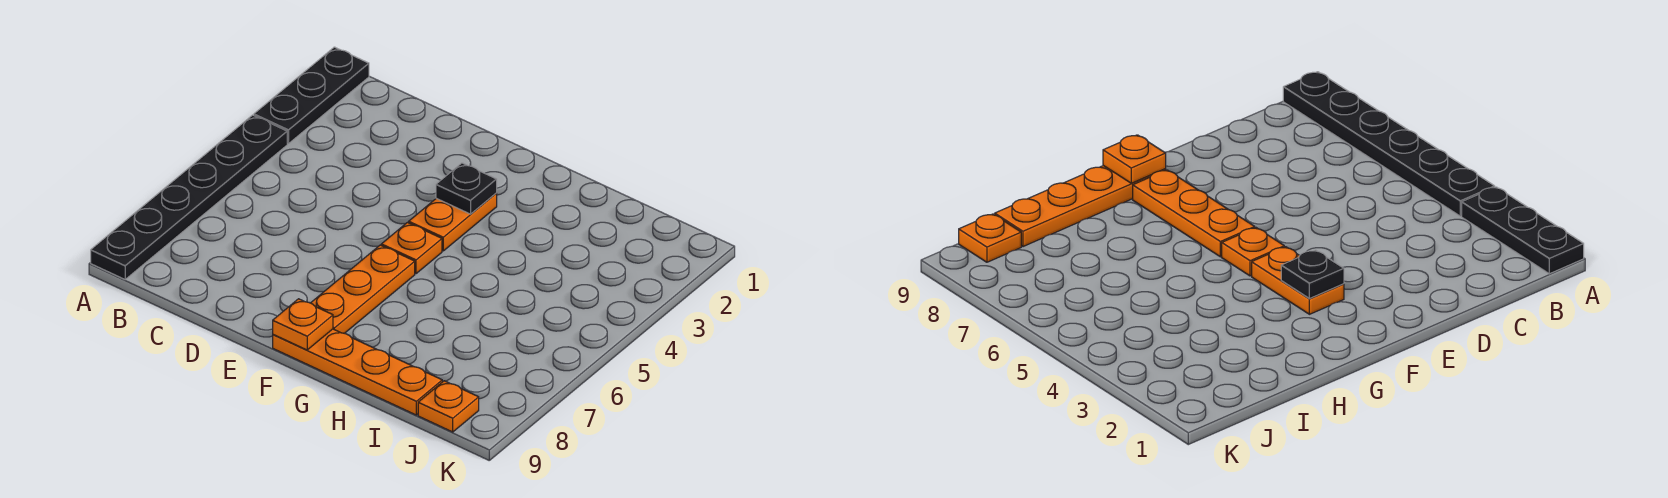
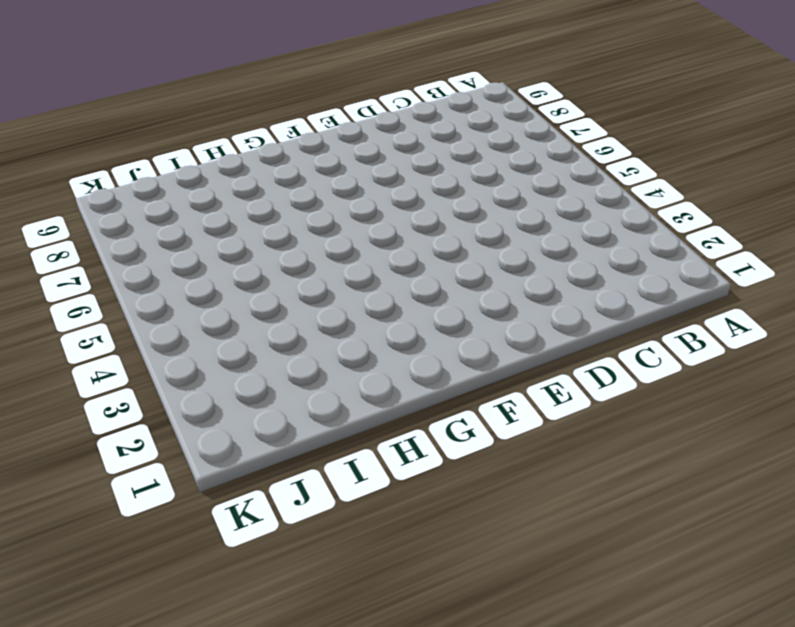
none -> black plate A1:A3 level 1
none -> black plate A4:A9 level 1

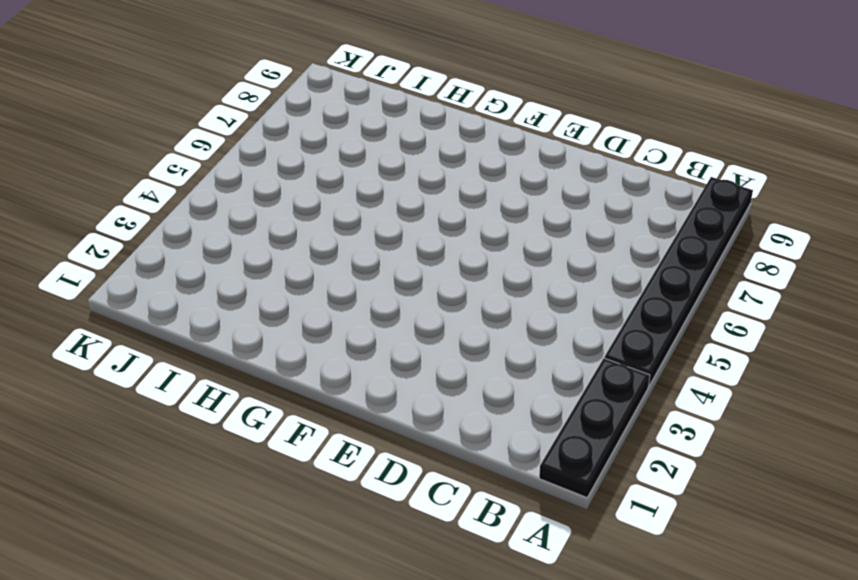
none -> orange plate F3:F4 level 1
none -> orange plate F5 level 1

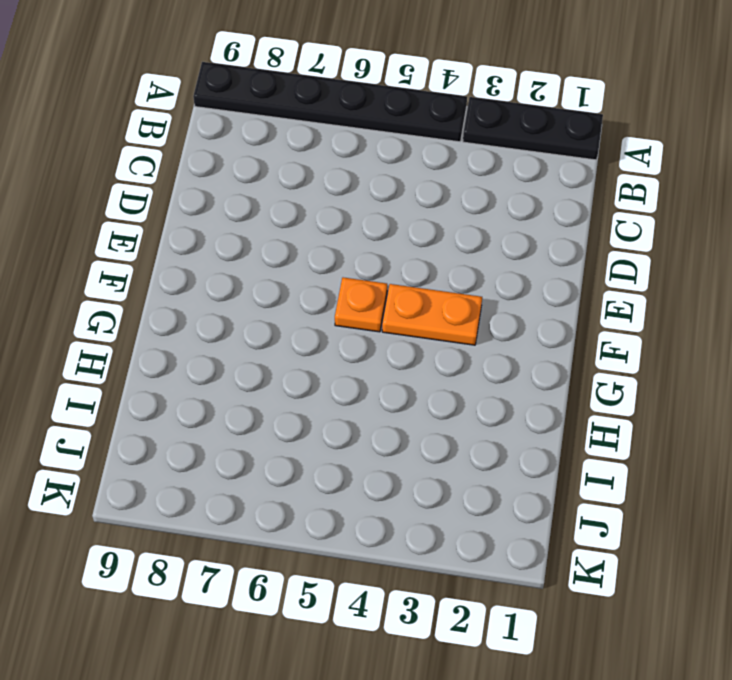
none -> orange plate F6:F8 level 1
none -> orange plate F9:I9 level 1

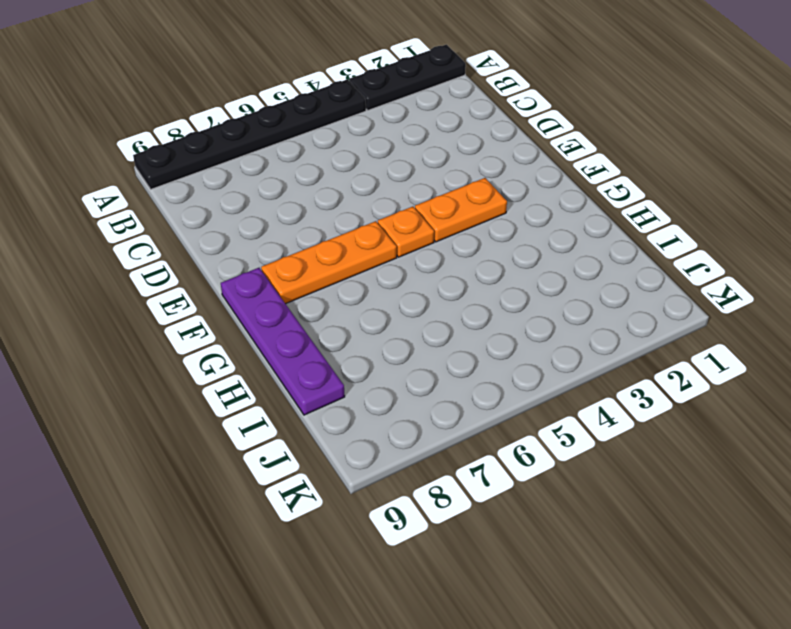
purple plate F9:I9 level 1 -> orange plate F9:I9 level 1
none -> orange plate J9 level 1
none -> black plate F3 level 2

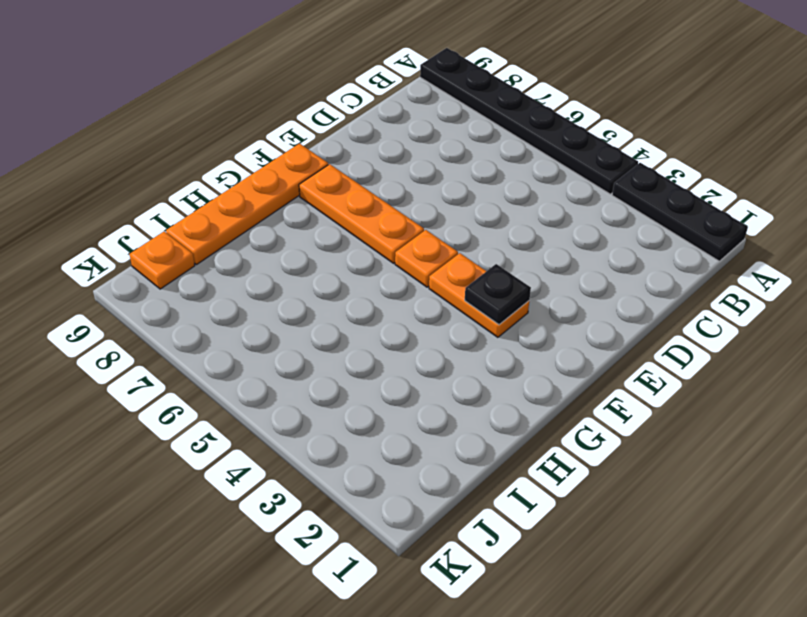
none -> orange plate F9 level 2

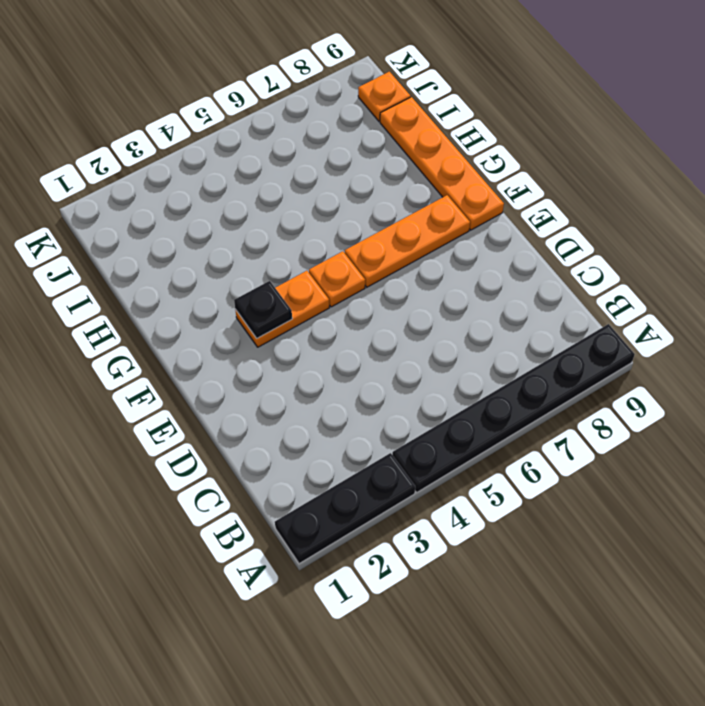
none -> orange plate F9 level 2

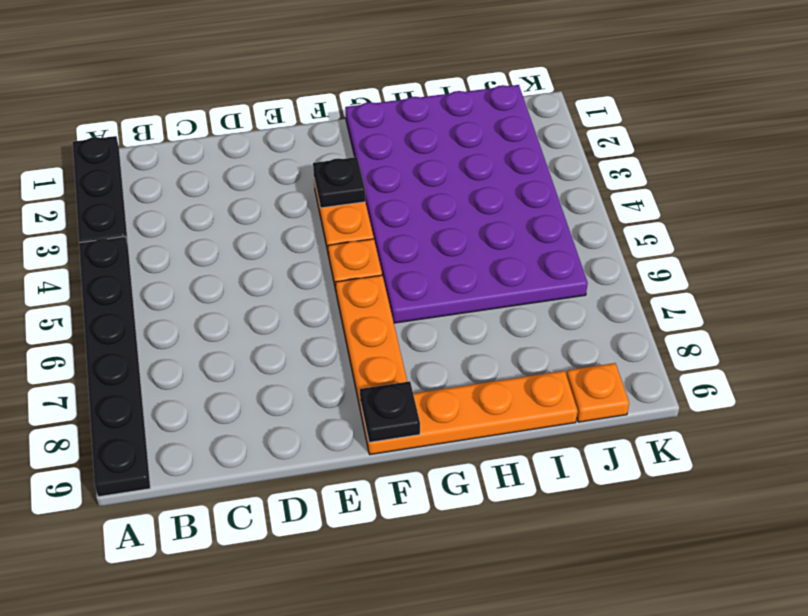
black plate F9 level 2 -> orange plate F9 level 2
purple plate G1:J6 level 1 -> none

